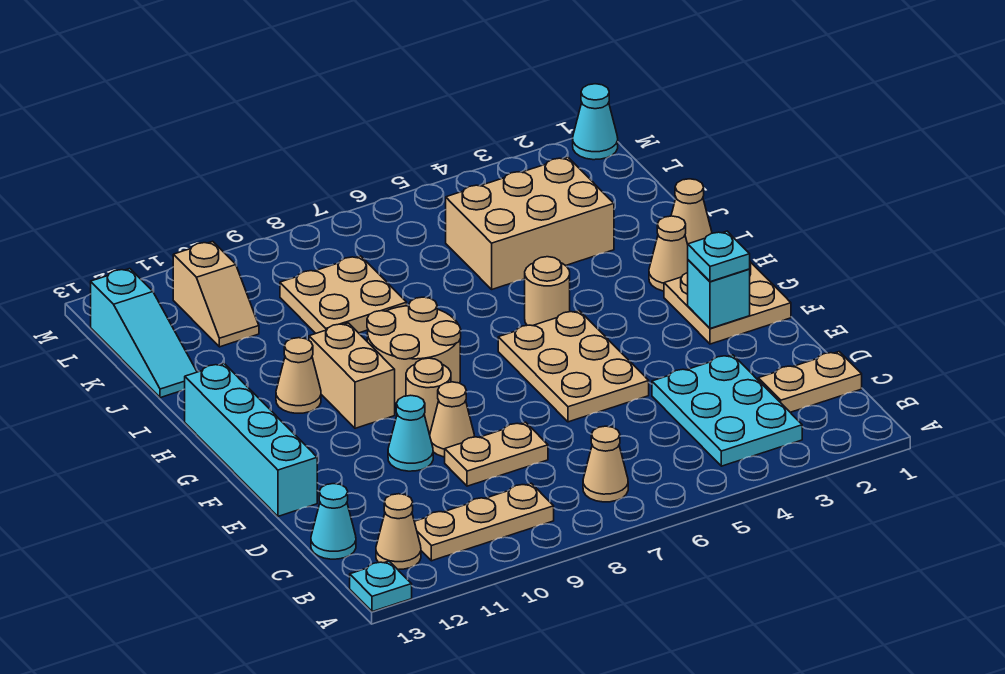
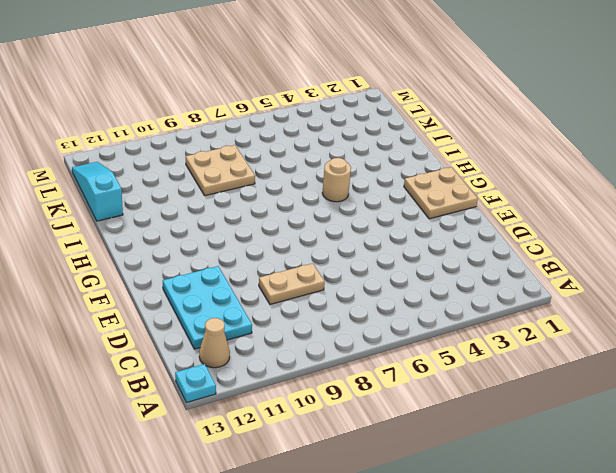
cyan plate C11:E12 level 1 -> cyan plate B3:D4 level 1
cyan slope J13:L13 level 1 top J -> cyan slope J13:L13 level 1 top L
none -> tan cone B7 level 1
none -> tan plate B9:B11 level 1
none -> tan plate C1:C2 level 1

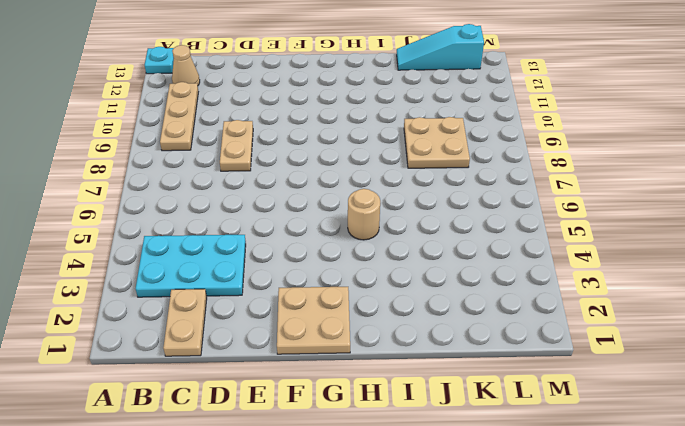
none -> tan cone B7 level 1
none -> cyan cone C13 level 1
none -> tan plate E5:G6 level 1

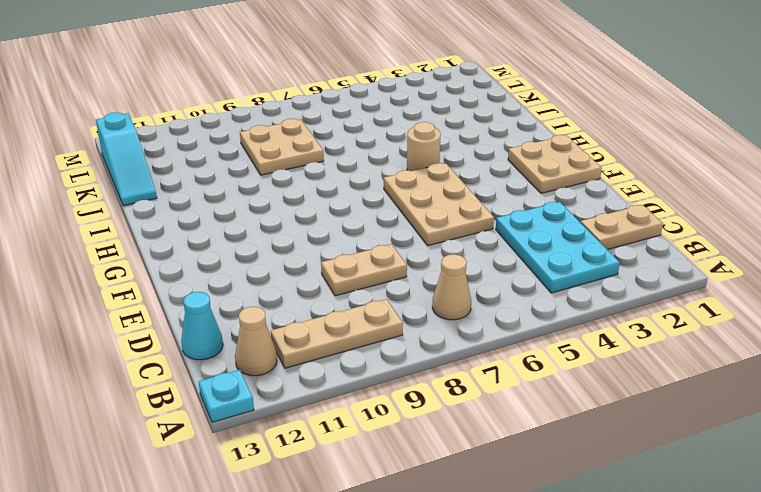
none -> tan cone E9 level 1
none -> cyan cone E10 level 1
none -> cyan brick E13:H13 level 1

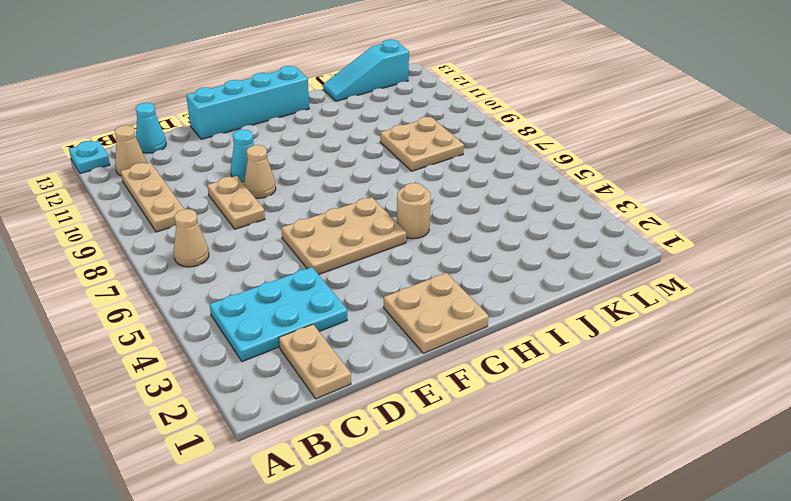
none -> tan round brick F9 level 1
none -> tan round brick G8:H9 level 1
none -> tan brick G10:H10 level 1

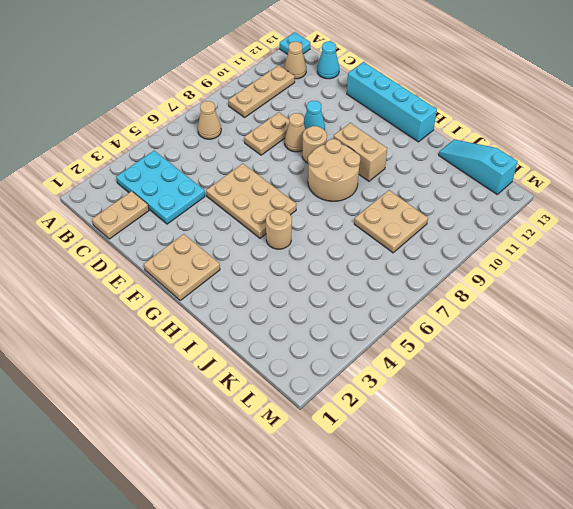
none -> tan cone H2 level 1
none -> tan cone H11 level 1
none -> tan cone I1 level 1

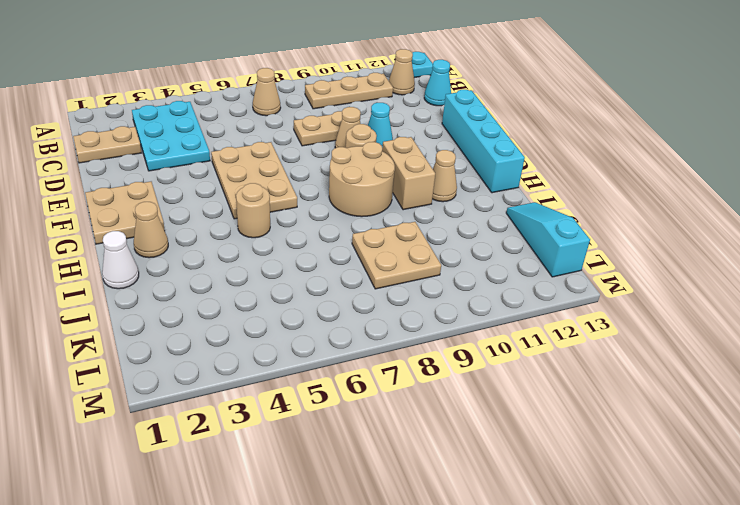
white cone I1 level 1 -> tan cone I1 level 1
none -> tan brick J3:K5 level 1
none -> tan slope K11:L11 level 1 top L
none -> cyan cone M1 level 1

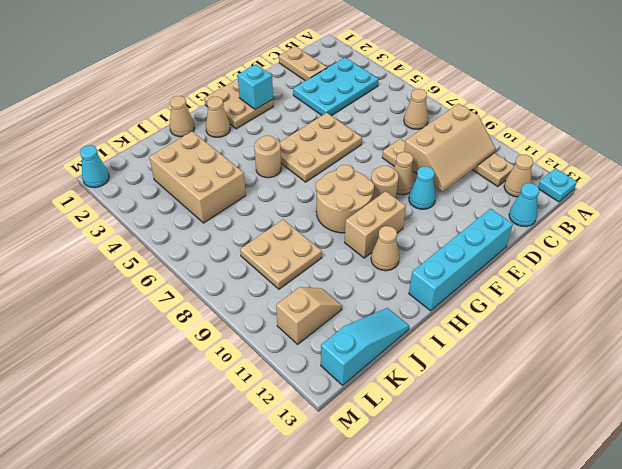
tan slope B9:D10 level 2 top 9 -> none
none -> cyan plate F2 level 3

